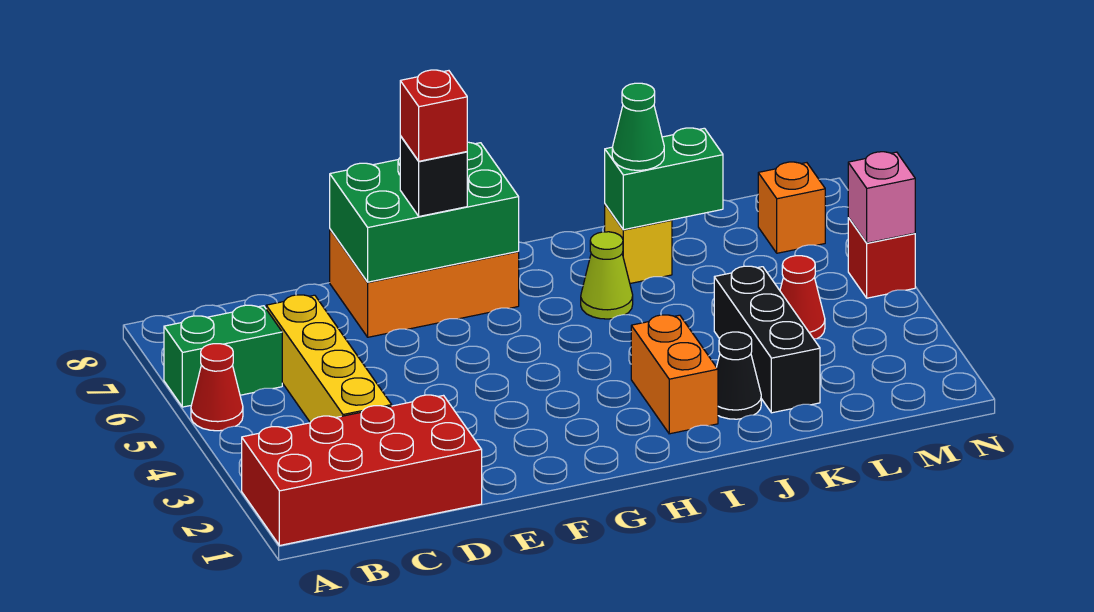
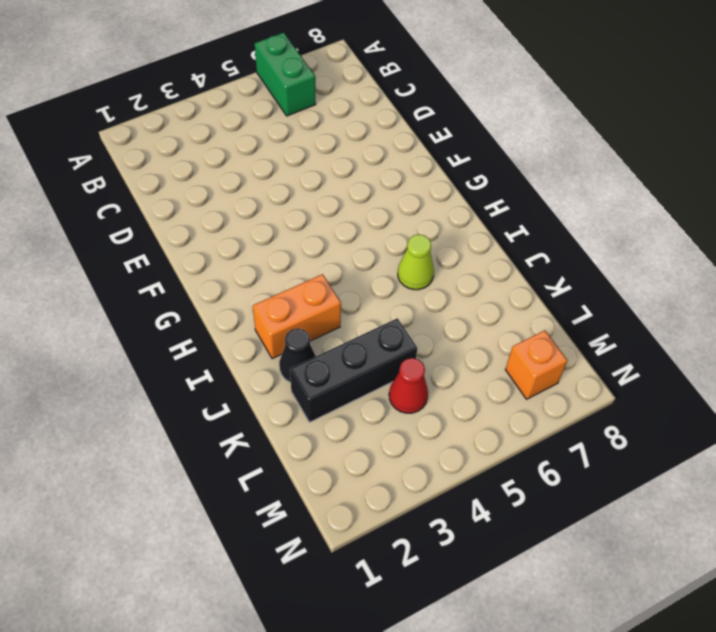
none -> red brick A1:D2 level 1
none -> red cone A5 level 1
none -> yellow brick C3:C6 level 1

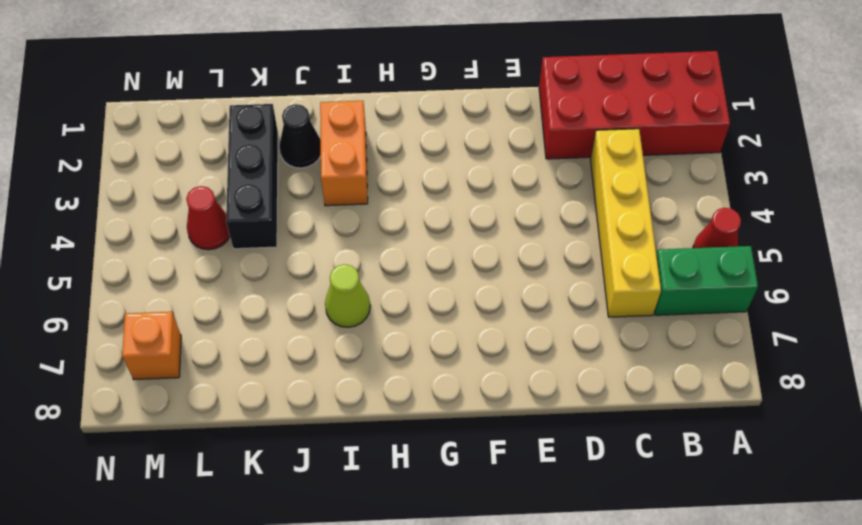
none -> orange brick E7:G8 level 1
none -> yellow brick J7 level 1
none -> red brick N5 level 1

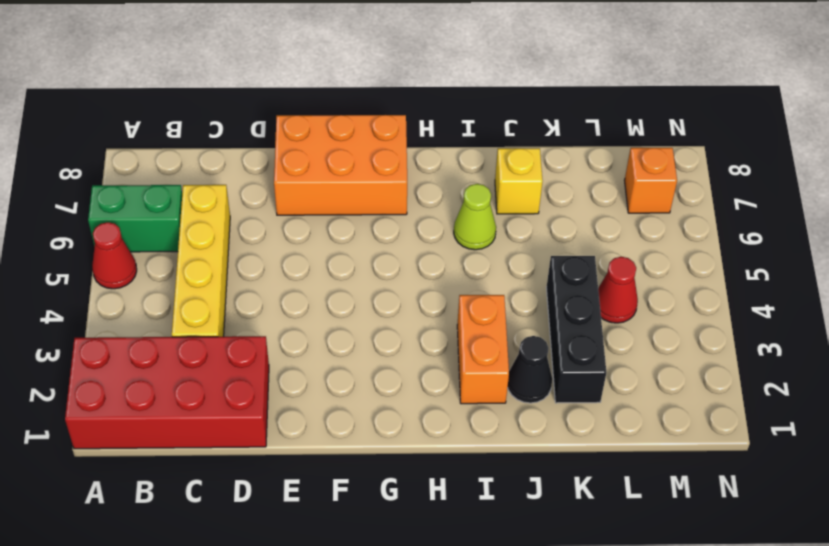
none -> red brick N5 level 1
none -> green brick E7:G8 level 2
none -> green brick J7:K7 level 2

